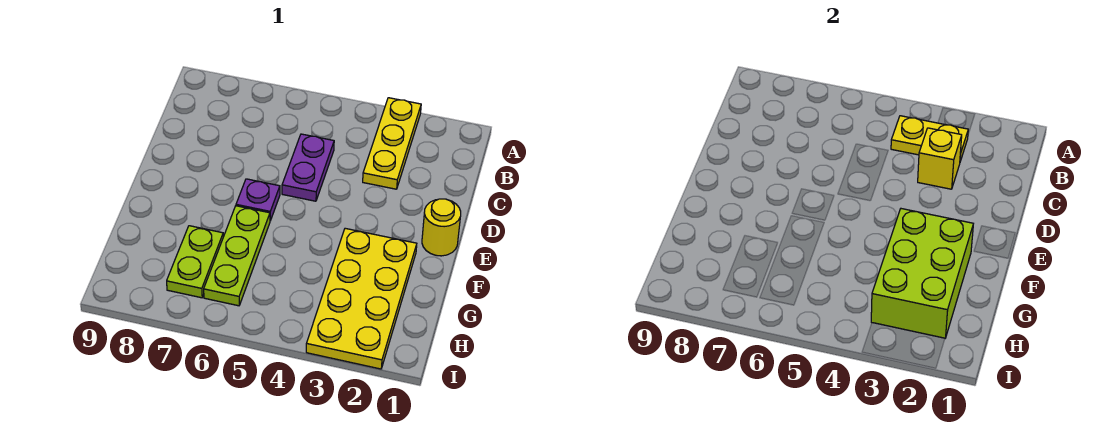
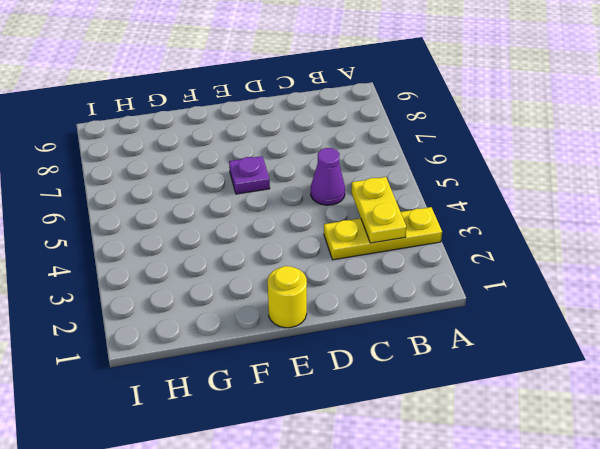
purple cone C5 level 1 -> purple plate C5:D5 level 1
none -> yellow plate F2:I3 level 1
none -> lime plate F6:H6 level 1

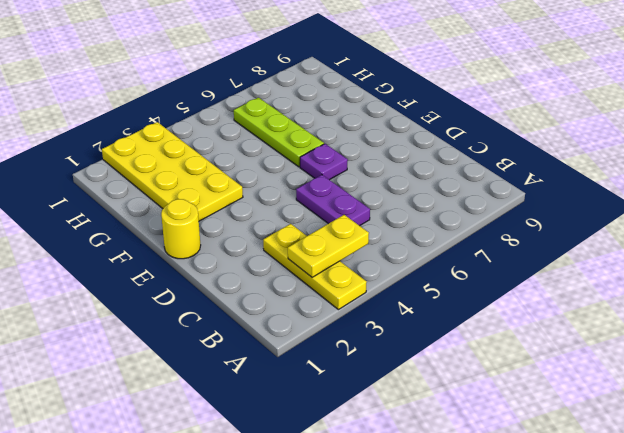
none -> lime plate G7:H7 level 1
none -> yellow brick C3 level 2

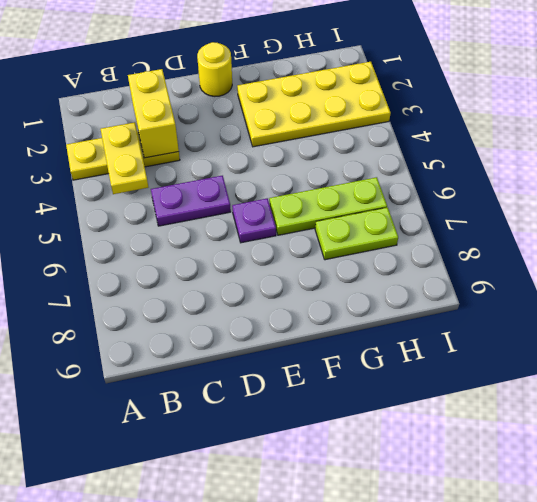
yellow brick C2:C3 level 2 -> yellow brick C3 level 2
none -> lime brick F2:H3 level 2

